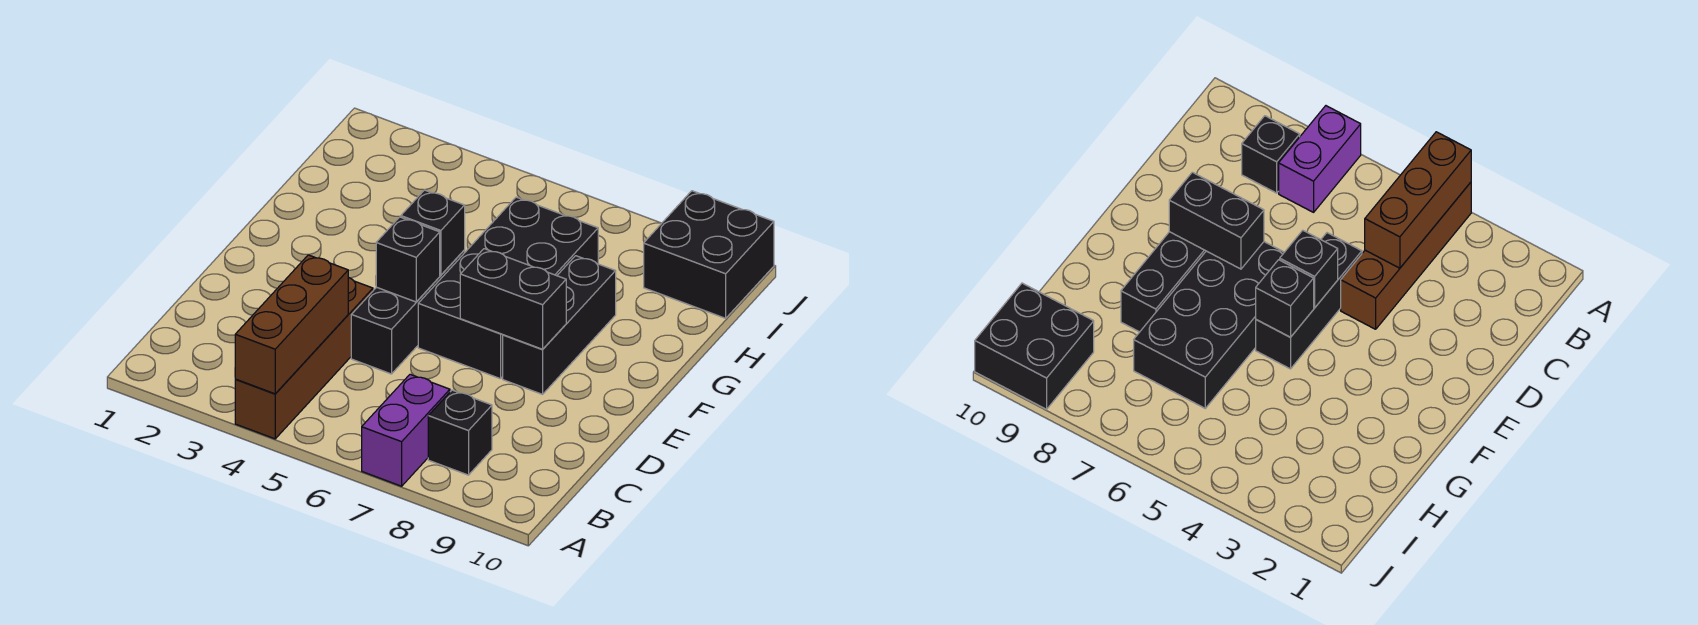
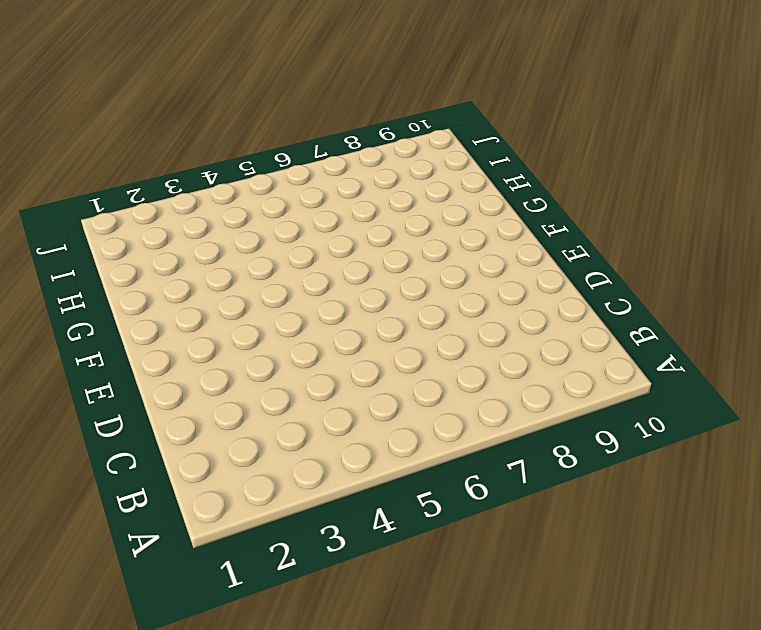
none -> brown brick A4:D4 level 1
none -> purple brick A7:B7 level 1

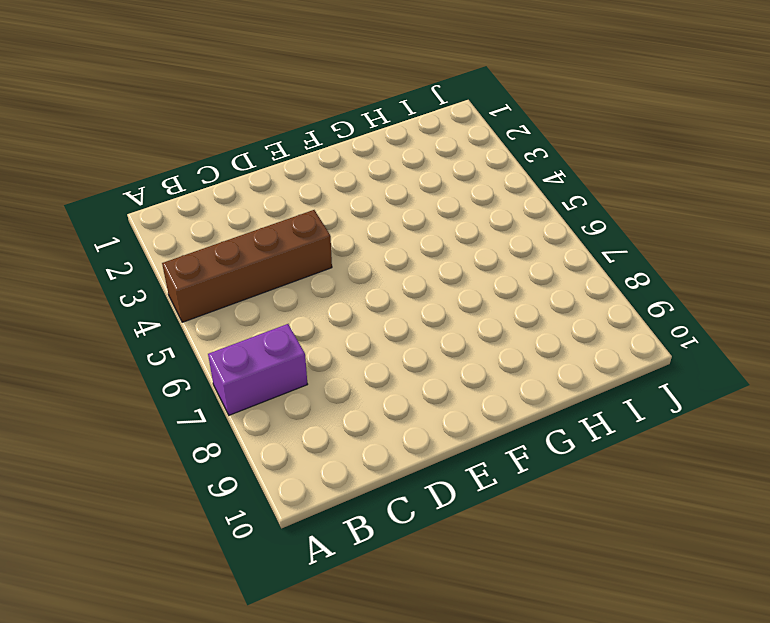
none -> black brick B8 level 1
none -> black brick D5:F5 level 1

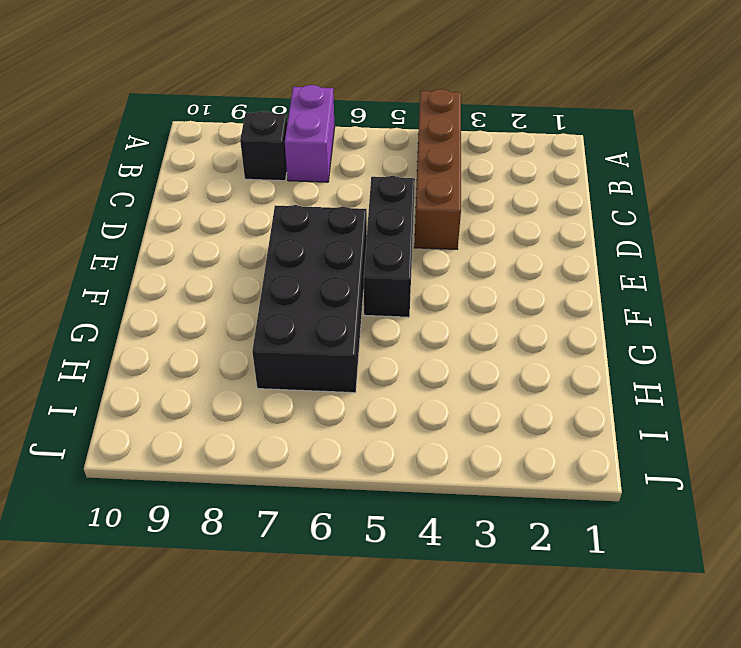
none -> black brick E8:G8 level 1
none -> black brick I9:J10 level 1

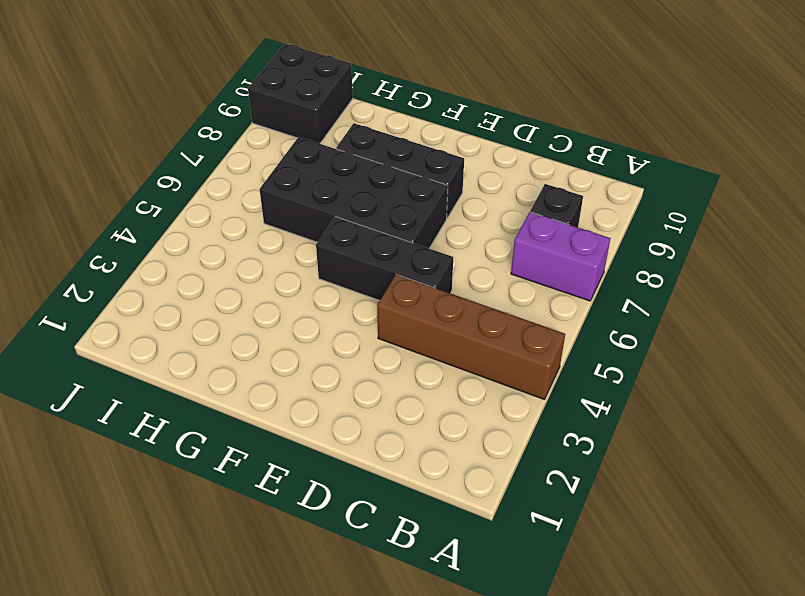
none -> brown brick A4:C4 level 2
none -> black brick E5 level 2

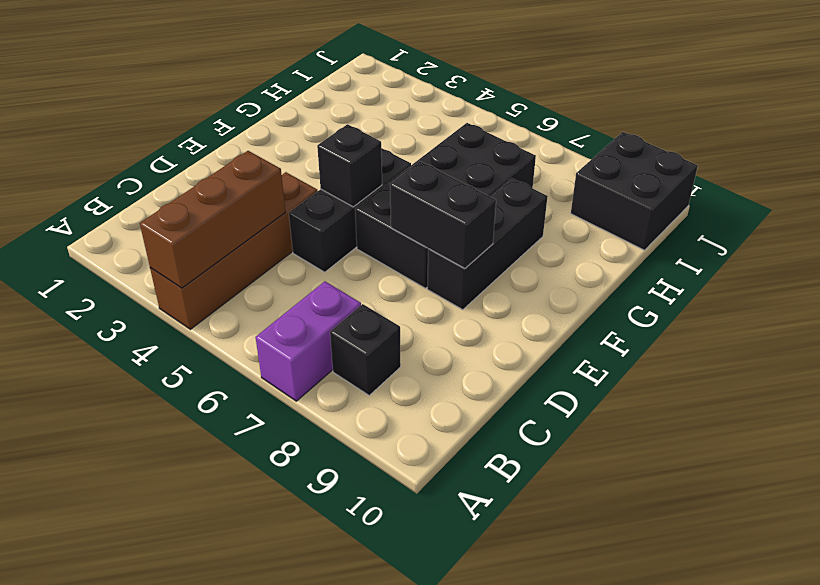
none -> black brick F5 level 2

